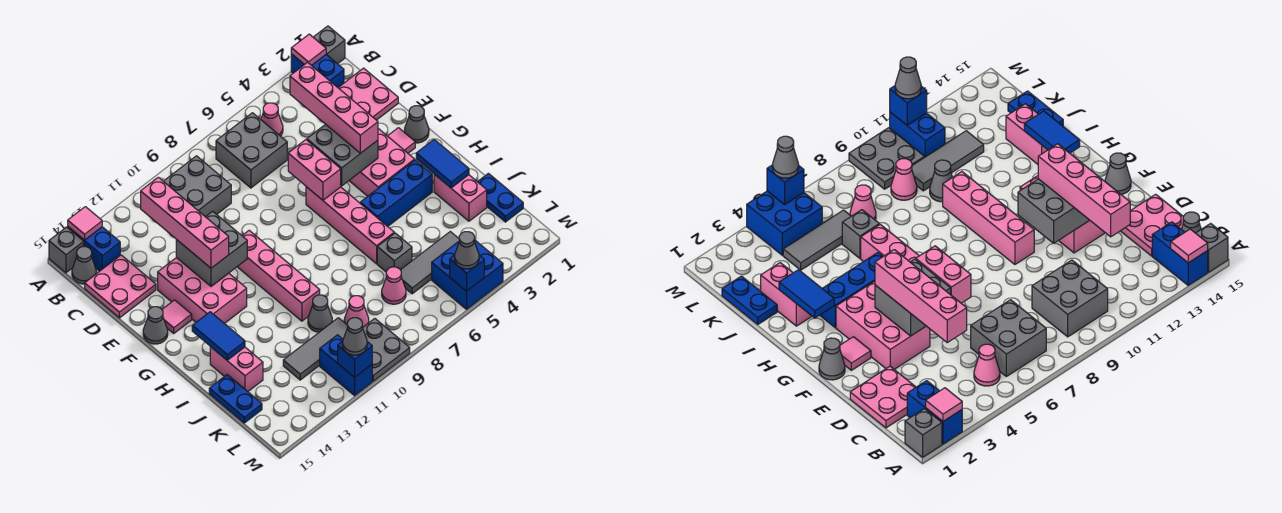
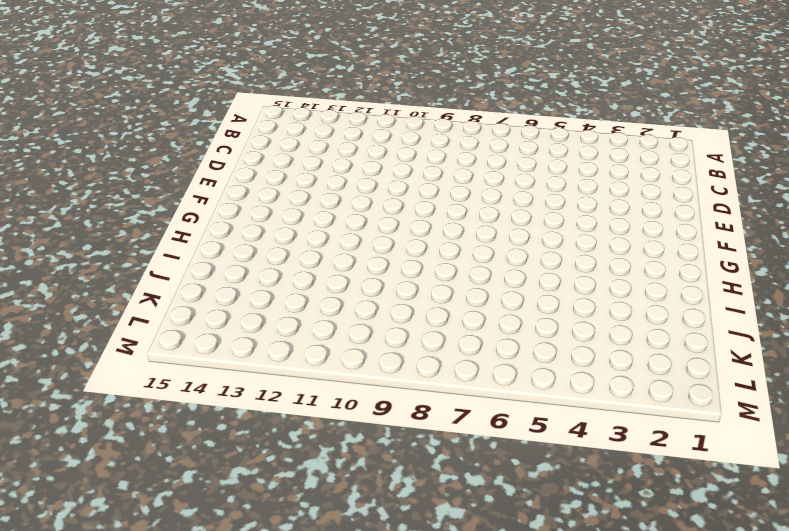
none -> grey brick A1 level 1
none -> blue brick A2:B2 level 1
none -> blue brick A14:B14 level 1
none -> grey brick A15 level 1

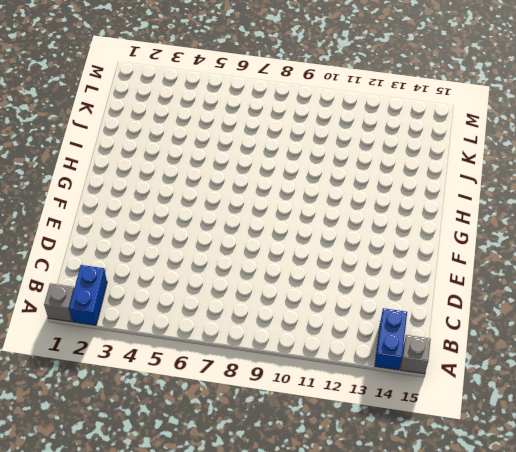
none -> pink cone B5 level 1
none -> grey brick B6:C7 level 1
none -> grey brick B9:C10 level 1
none -> grey cone B15 level 1

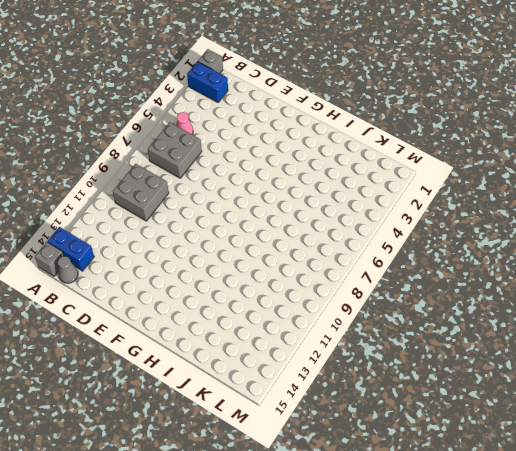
none -> pink plate C1:D2 level 1
none -> pink plate C14:D15 level 1
none -> pink brick E3:G4 level 1
none -> pink brick E12:G13 level 1

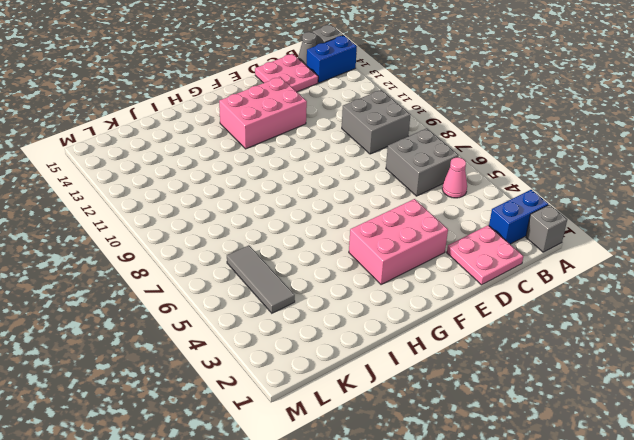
none -> grey cone F1 level 1
none -> pink tile F2 level 1
none -> pink brick F6:I6 level 1
none -> pink brick F10:I10 level 1

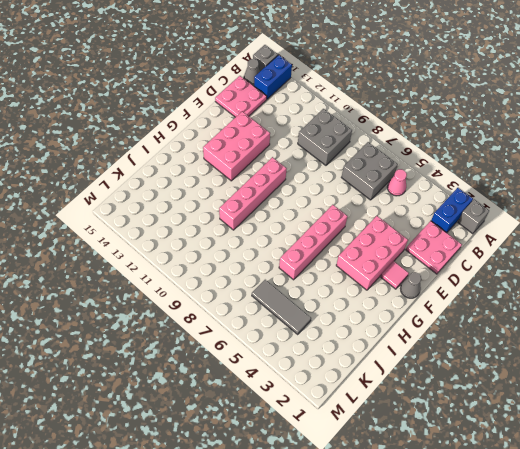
none -> pink tile F14 level 1
none -> grey cone F15 level 1
none -> blue brick H3:H5 level 1
none -> pink brick I2:J2 level 1

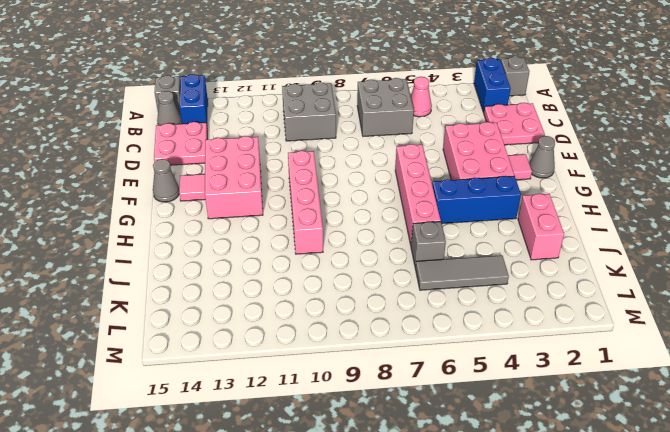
none -> pink brick I14:J14 level 1
none -> blue plate J1:K1 level 1
none -> grey cone J10 level 1
none -> blue plate J15:K15 level 1

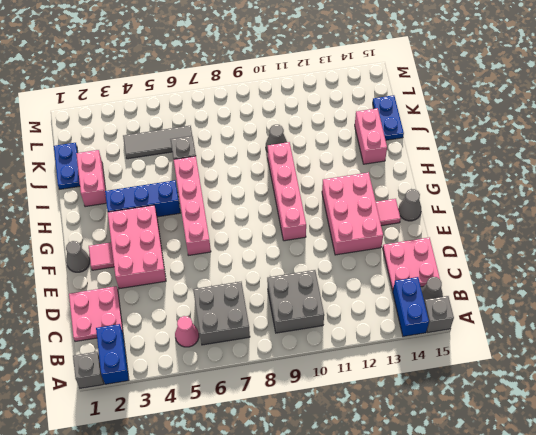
none -> pink cone K7 level 1
none -> pink cone K9 level 1
none -> grey tile K10:K12 level 1
none -> blue brick L4:M5 level 1

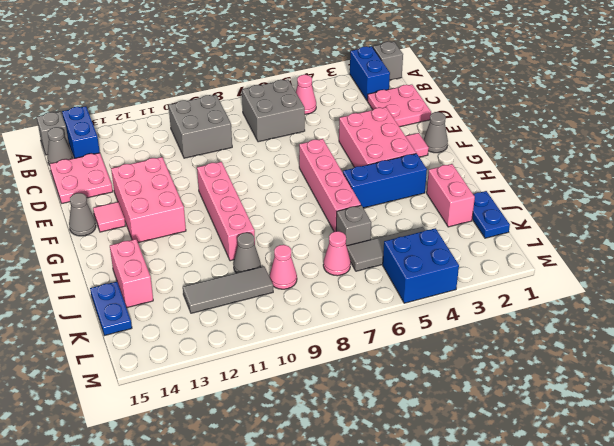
none -> grey plate L9:M10 level 1
none -> blue brick L11:M11 level 1
none -> pink tile A2 level 2
none -> pink tile A14 level 2

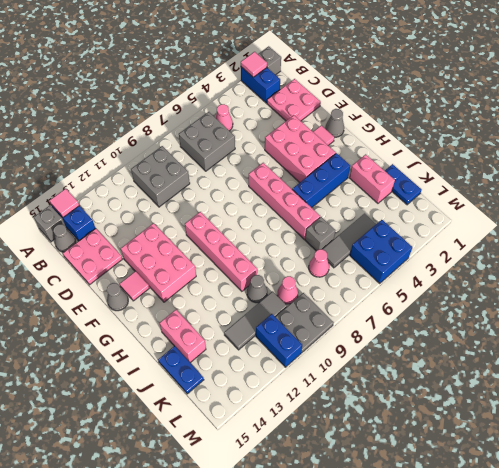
none -> grey brick E4:F5 level 2
none -> pink brick E6:F6 level 2
none -> grey brick E11:F12 level 2
none -> blue tile H2:I2 level 2

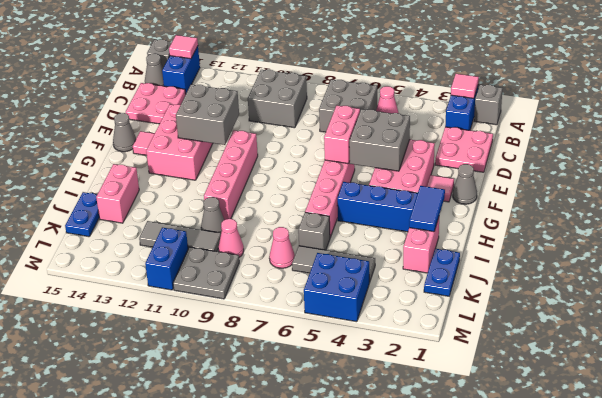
none -> blue tile H14:I14 level 2
none -> blue brick M5 level 2
none -> blue brick M11 level 2
none -> pink brick C4:F4 level 3

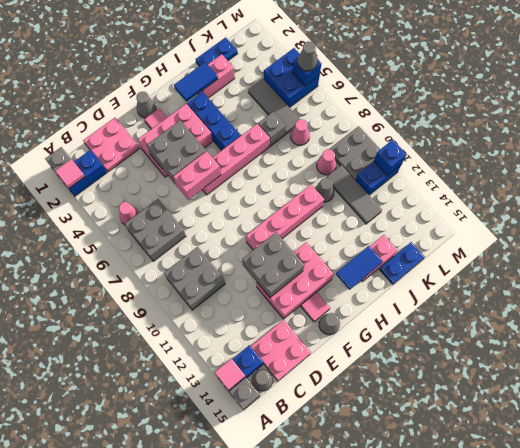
none -> pink brick C4:F4 level 3
none -> pink brick C12:F12 level 3
none -> grey cone M11 level 3

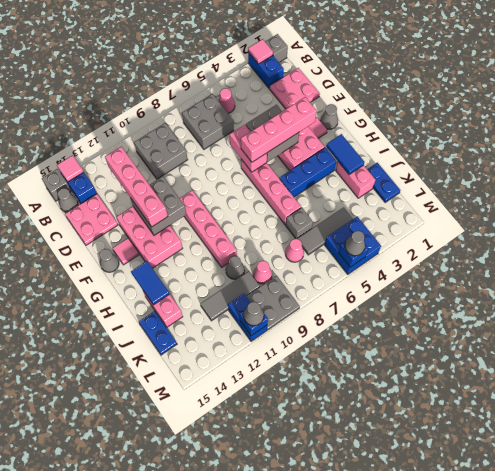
pink brick F3:F6 level 3 -> pink brick C4:F4 level 3

